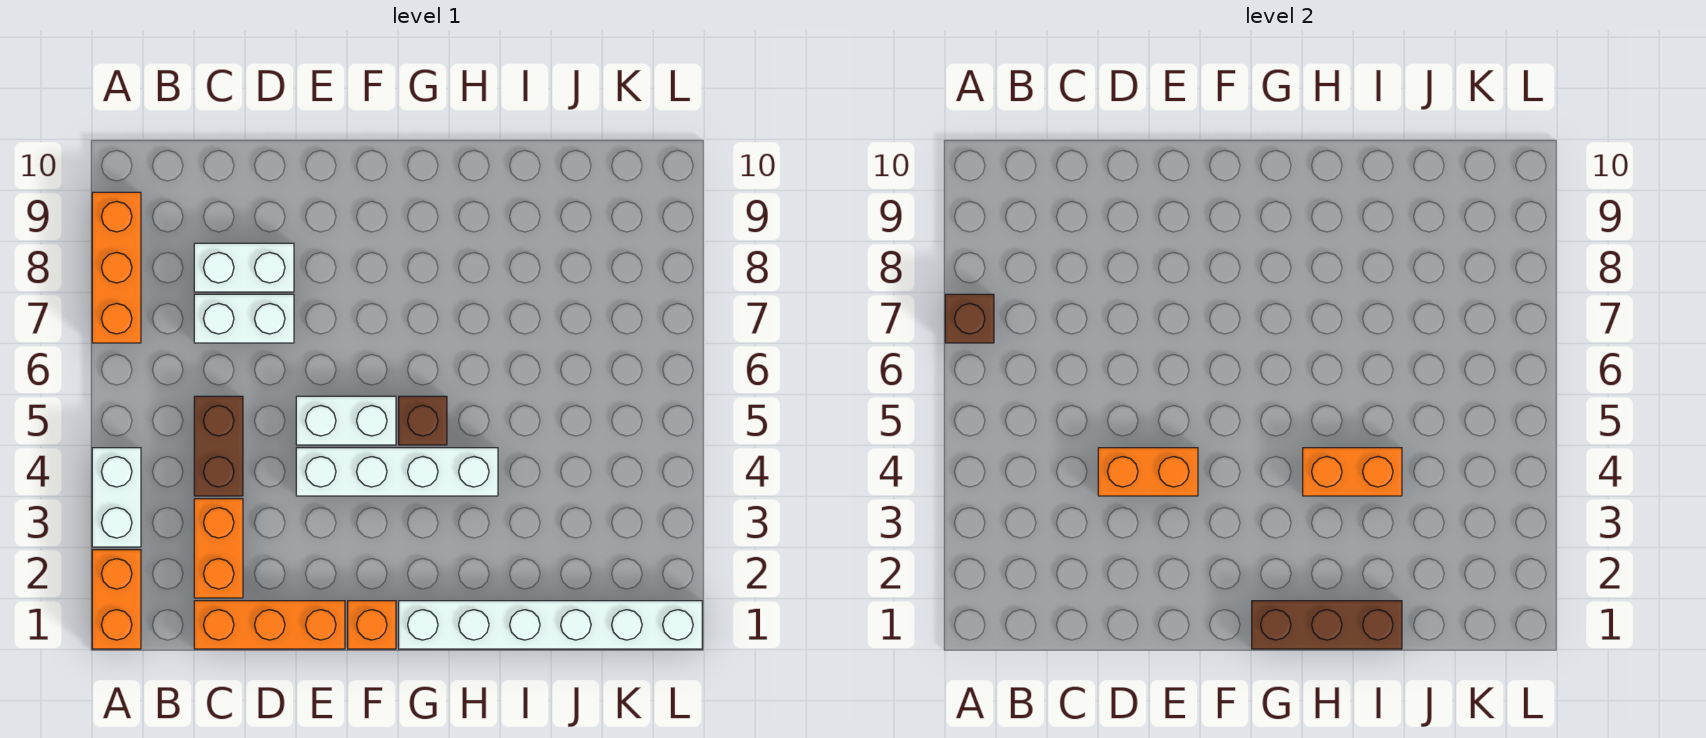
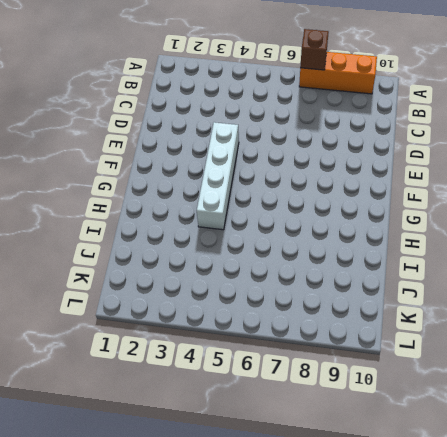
none -> orange brick A1:A2 level 1
none -> white brick A3:A4 level 1
none -> orange brick C1:E1 level 1

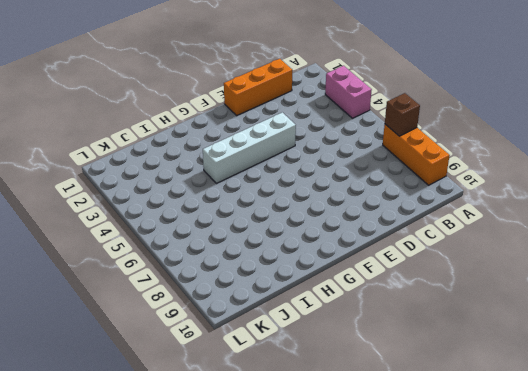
pink brick A3:A4 level 1 -> white brick A3:A4 level 1
none -> orange brick A1:A2 level 1
none -> orange brick C2:C3 level 1
none -> brown brick C4:C5 level 1

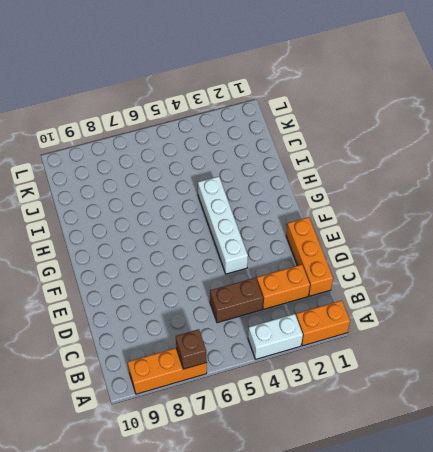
none -> white brick C7:D7 level 1
none -> white brick C8:D8 level 1
none -> white brick E5:F5 level 1

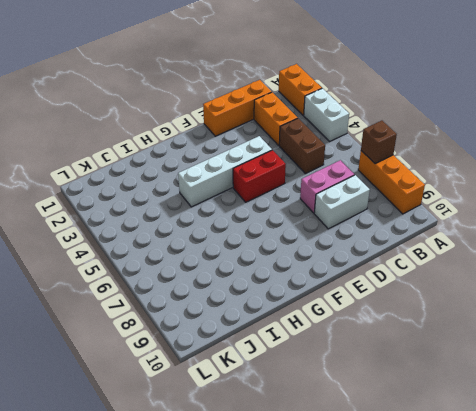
pink brick C7:D7 level 1 -> white brick C7:D7 level 1
red brick E5:F5 level 1 -> white brick E5:F5 level 1
none -> orange brick F1 level 1
none -> white brick G1:L1 level 1
none -> brown brick G5 level 1

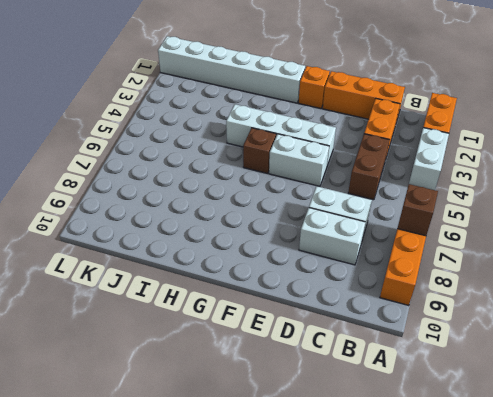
none -> orange brick D4:E4 level 2
none -> brown brick G1:I1 level 2
none -> orange brick H4:I4 level 2

